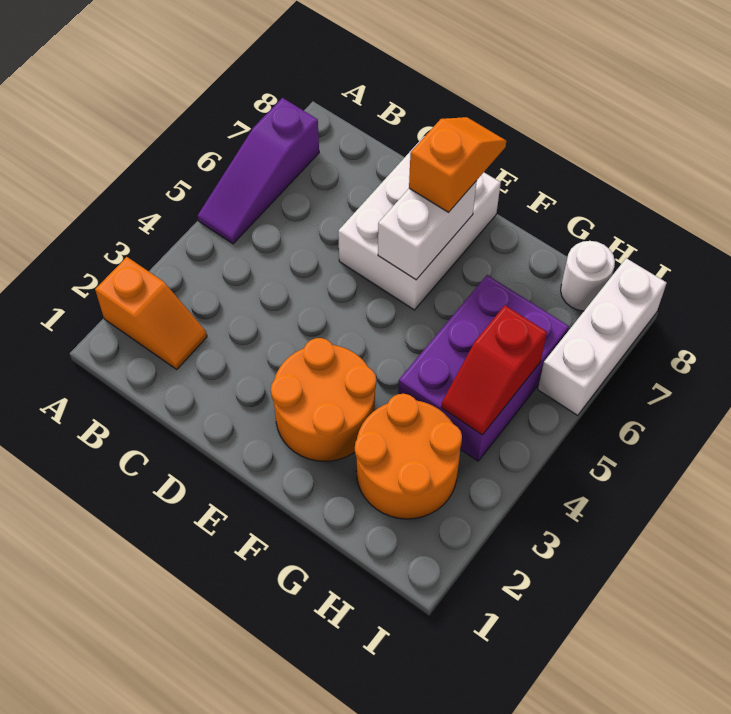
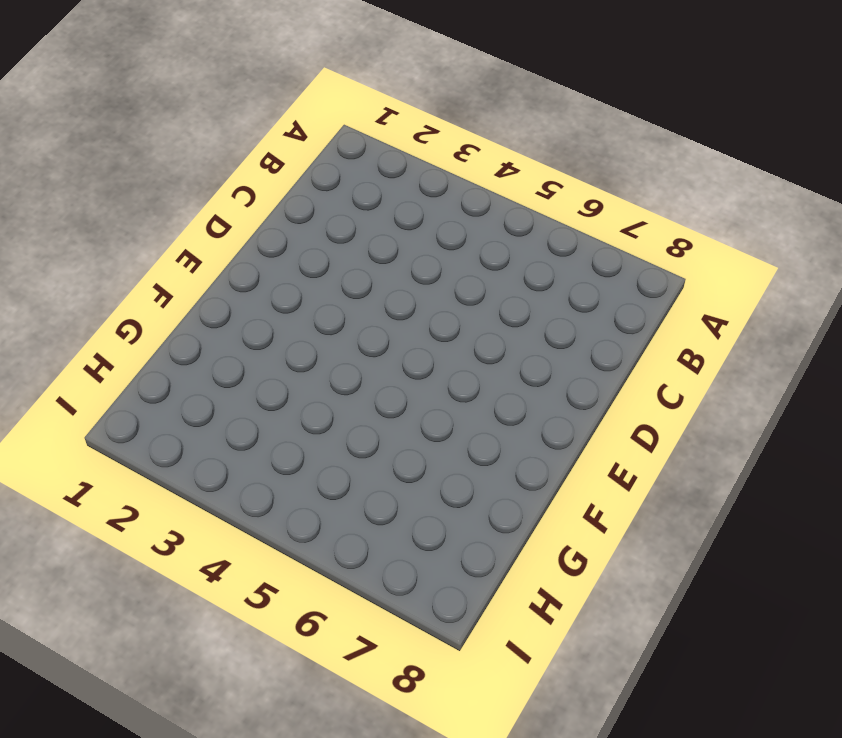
none -> orange slope A2:B2 level 1 top A
none -> purple slope A5:A7 level 1 top 7

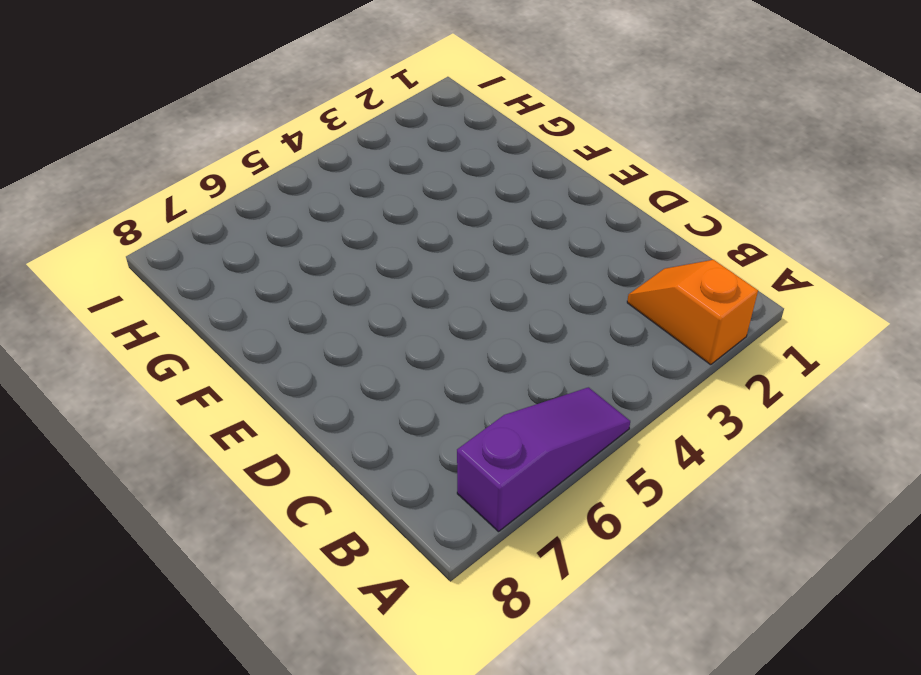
none -> white brick D6:E8 level 1
none -> orange round brick E2:F3 level 1

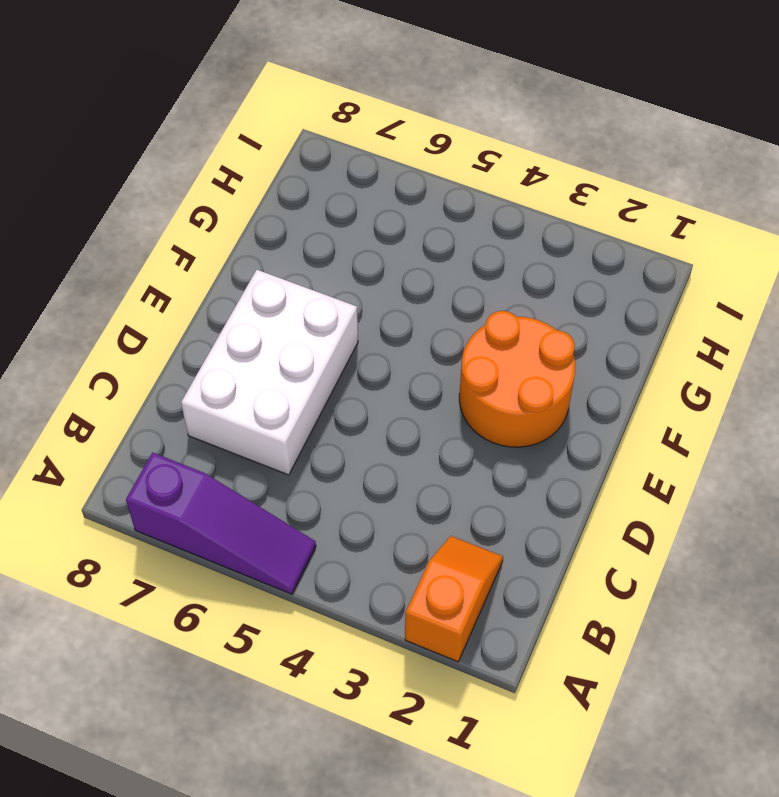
white brick C6:E7 level 1 -> white brick D6:E8 level 1
none -> orange round brick G2:H3 level 1
none -> purple brick G4:H6 level 1

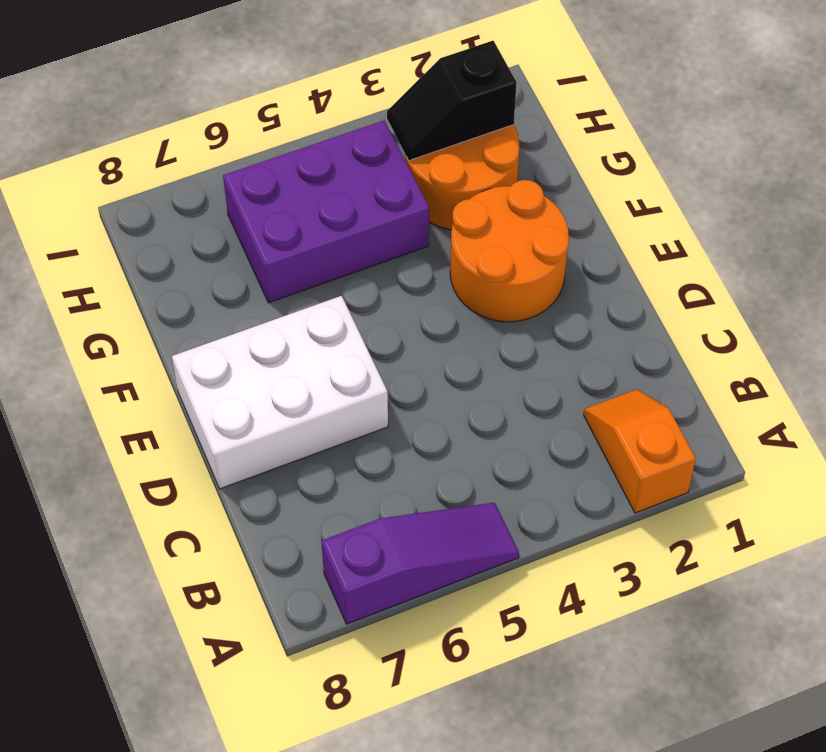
black slope H2:H3 level 2 top 2 -> none
none -> white round brick H8 level 1
none -> white brick I6:I8 level 1

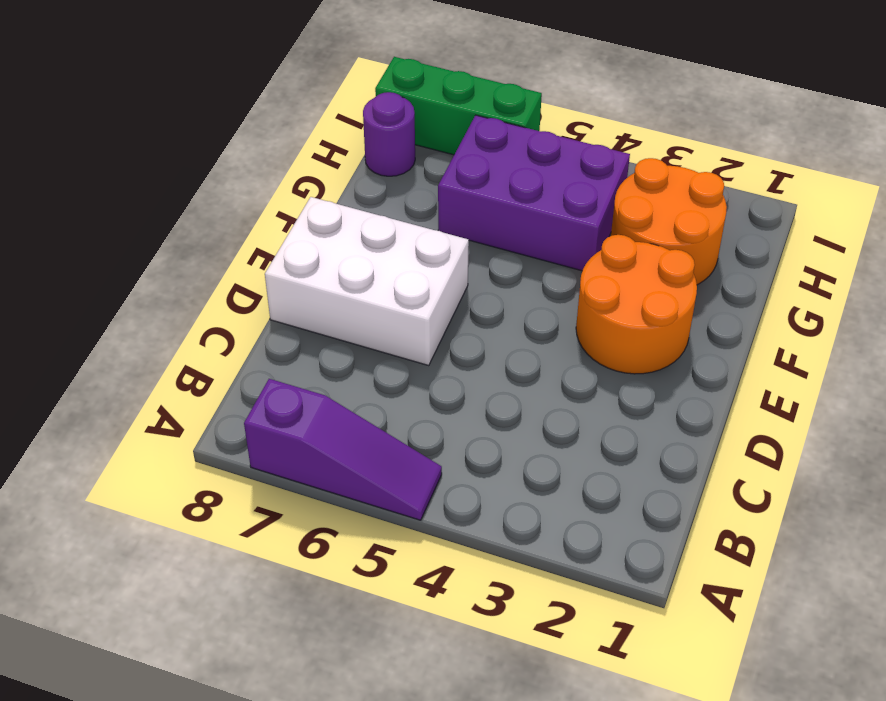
purple round brick H8 level 1 -> white round brick H8 level 1
green brick I6:I8 level 1 -> white brick I6:I8 level 1
none -> orange slope A2:B2 level 1 top A
none -> white brick E6:E7 level 2

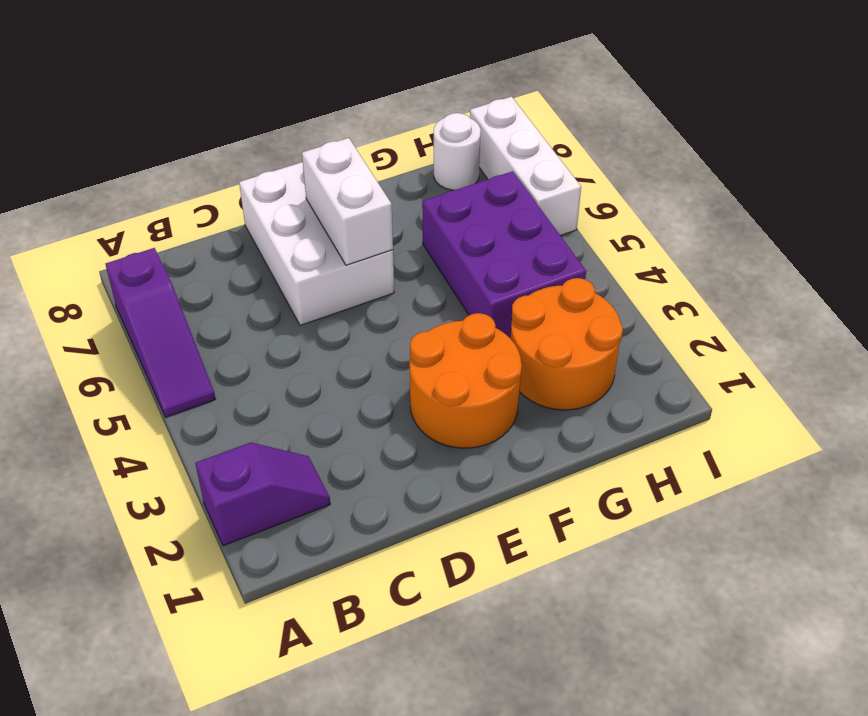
purple slope A2:B2 level 1 top A -> orange slope A2:B2 level 1 top A
none -> red slope H4:H5 level 2 top 5
none -> orange slope E7:E8 level 3 top 7

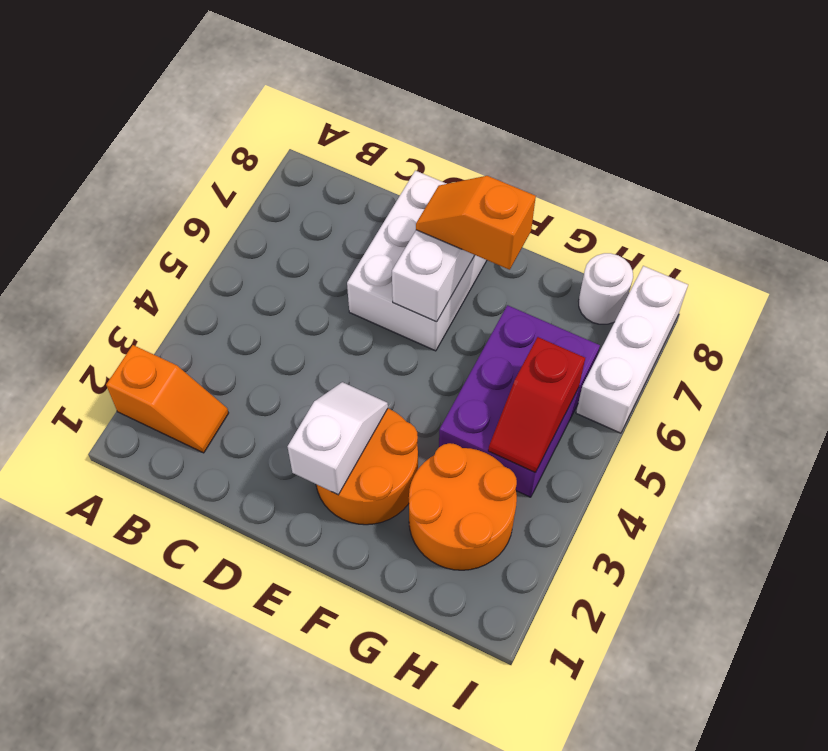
white slope E2:E3 level 2 top 2 -> none
orange slope E7:F7 level 3 top F -> orange slope E7:E8 level 3 top 7
none -> purple slope A5:A7 level 1 top 7

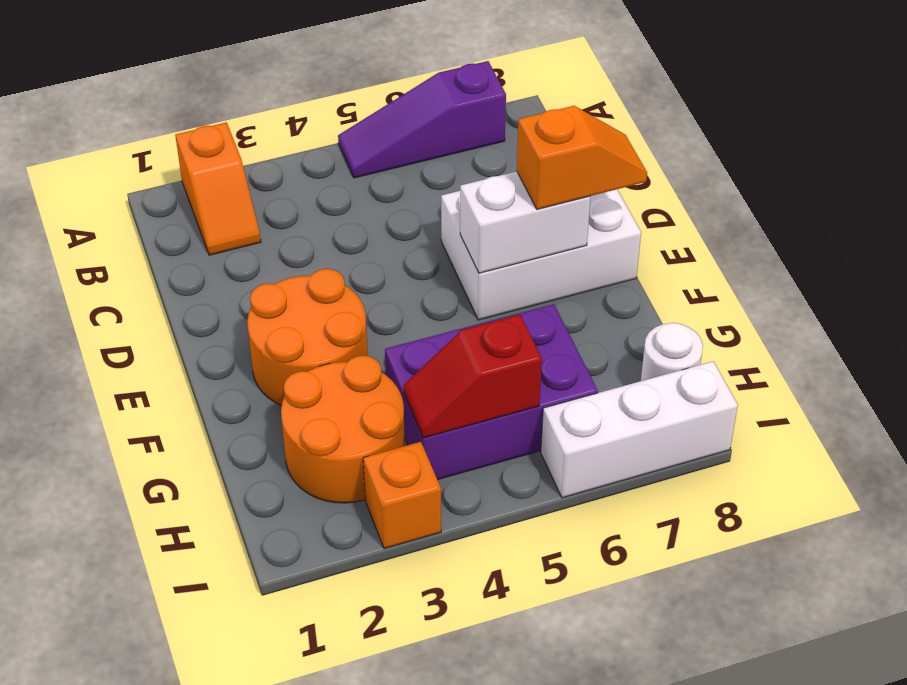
orange brick I3 level 1 -> none

